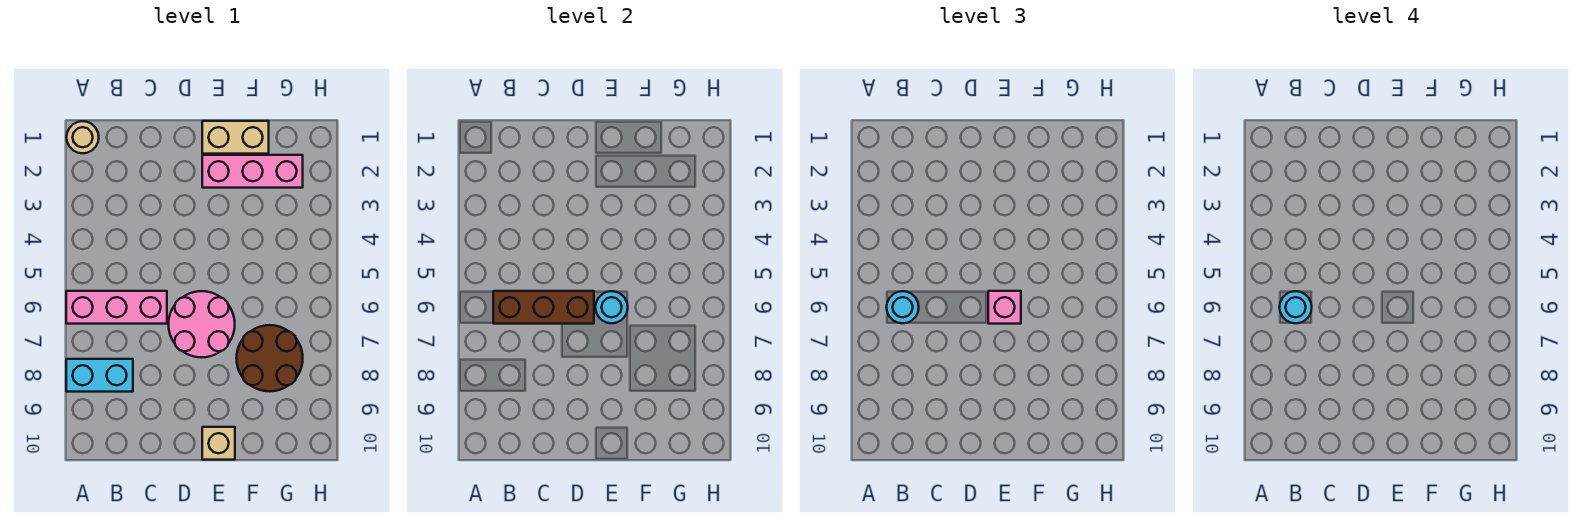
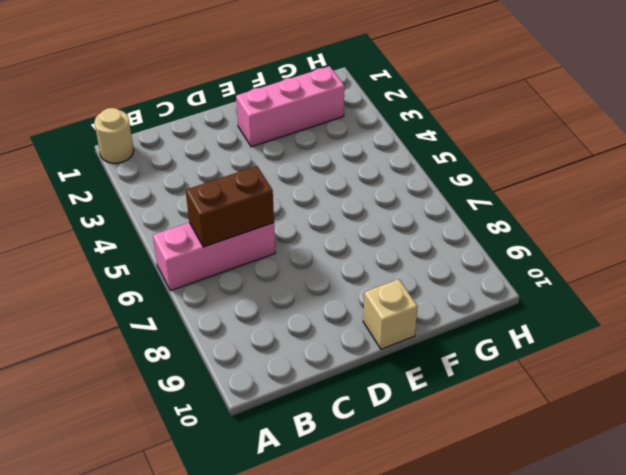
brown brick B6:C6 level 2 -> brown brick B6:D6 level 2
none -> cyan brick A8:B8 level 1
none -> pink round brick D6:E7 level 1
none -> tan brick E1:F1 level 1

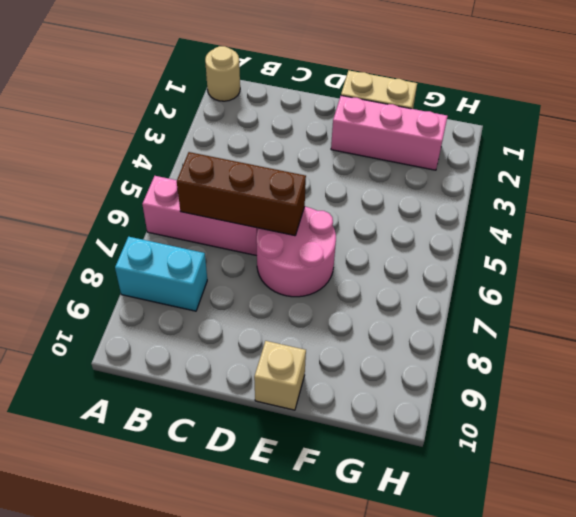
none -> brown round brick F7:G8 level 1
none -> cyan round brick E6 level 2
none -> cyan round brick B6 level 3

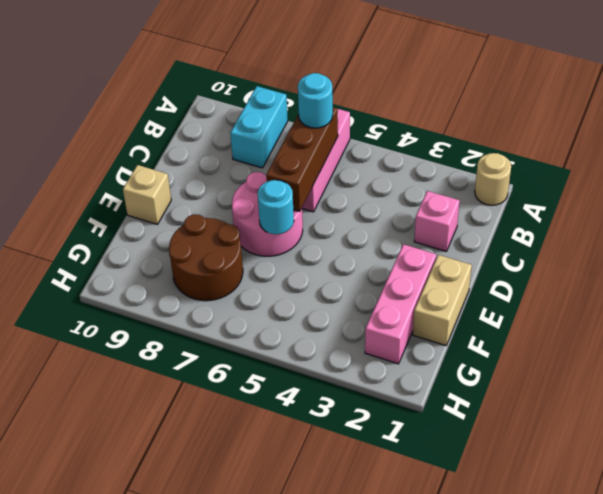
pink brick C2 level 1 -> pink brick E6 level 3
none -> cyan round brick B6 level 4

